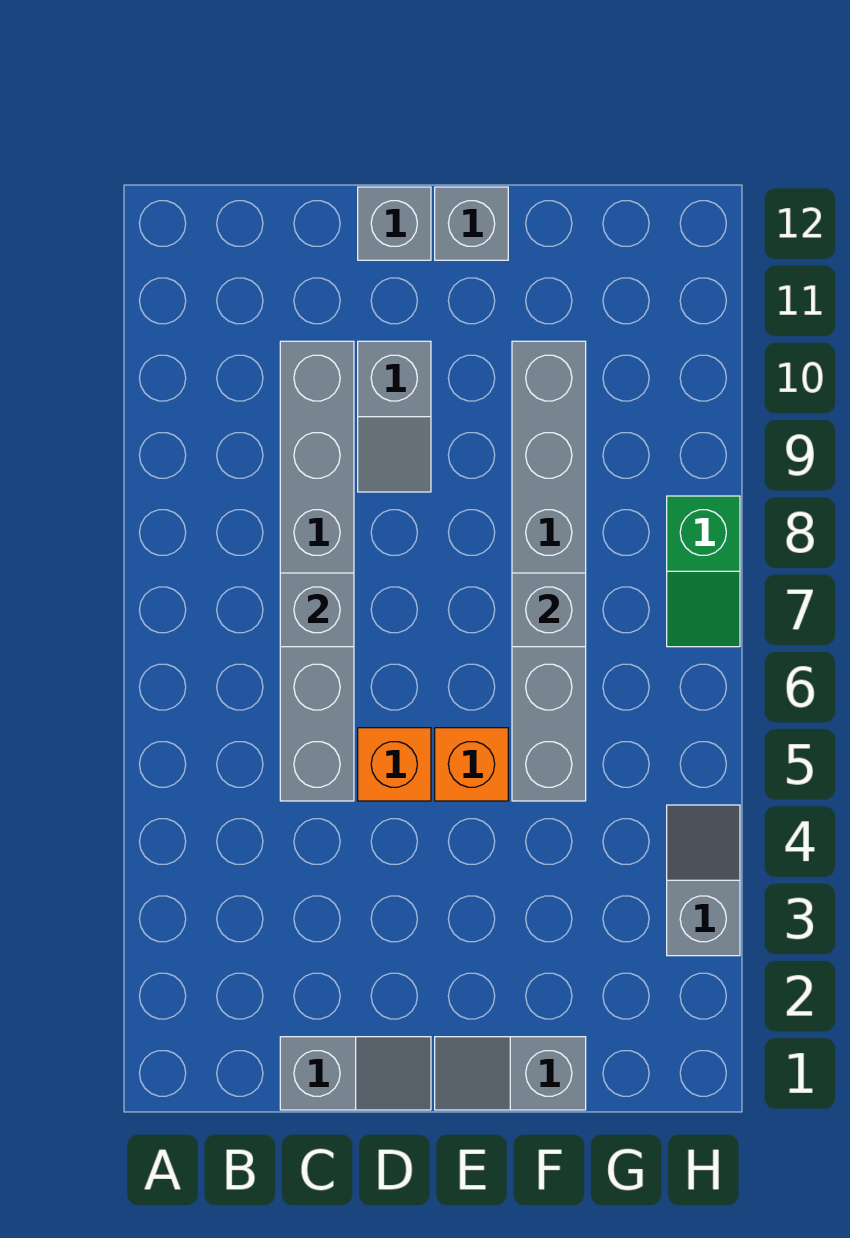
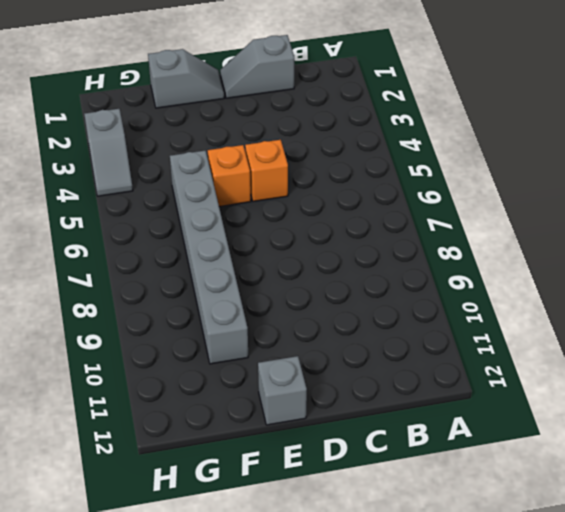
none -> grey brick C5:C10 level 1
none -> grey slope D9:D10 level 1 top 10
none -> grey brick D12 level 1

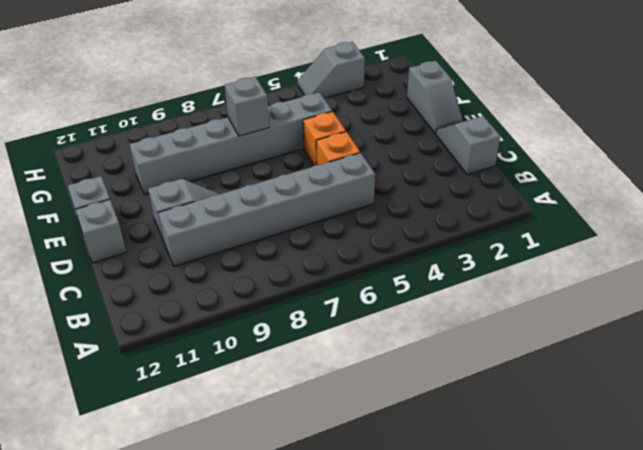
none -> green slope H7:H8 level 1 top 8
none -> grey brick C7 level 2

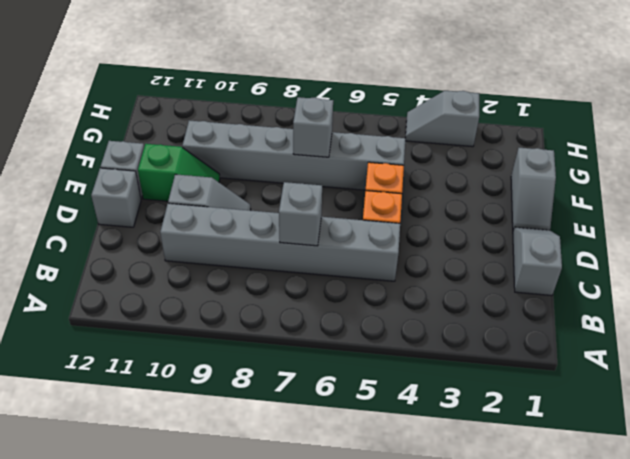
green slope E10:E11 level 1 top 11 -> green slope H7:H8 level 1 top 8

